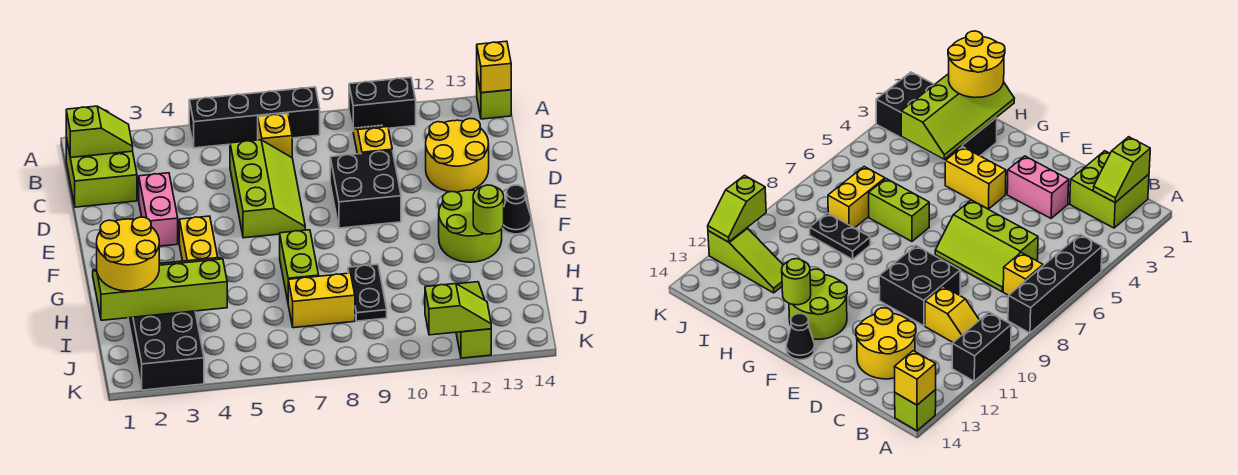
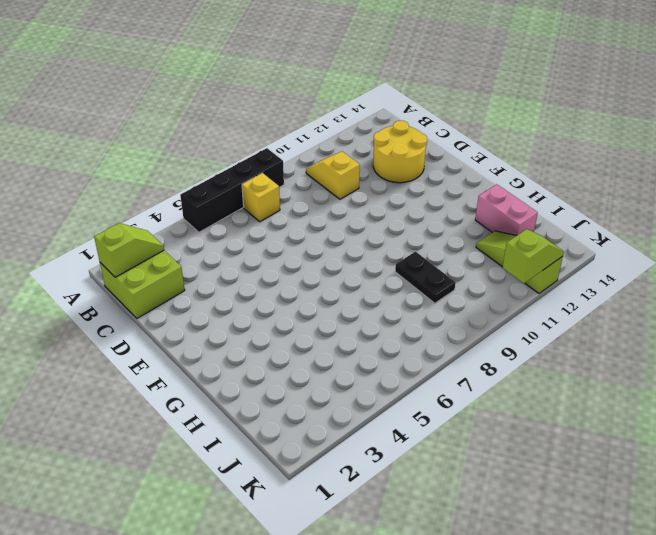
pink brick H13:I13 level 1 -> pink brick D3:E3 level 1
none -> black brick A10:A11 level 1
none -> lime brick A14 level 1
none -> lime slope C6:E7 level 1 top 6

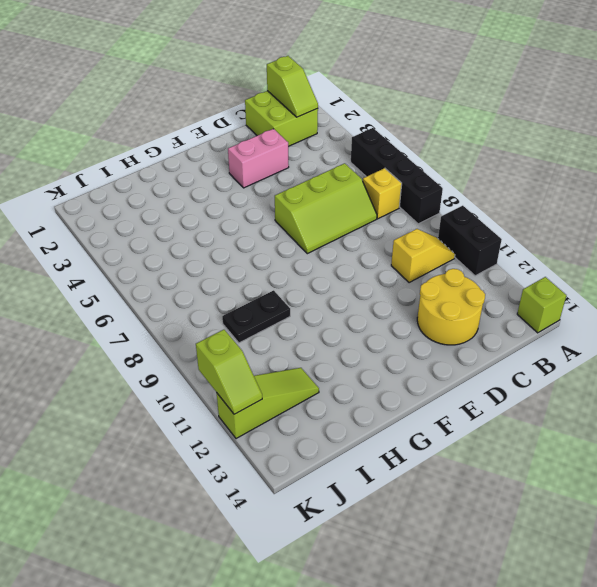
none -> black brick D9:E10 level 1
none -> yellow brick F4:G4 level 1
none -> lime round brick F12:G13 level 1

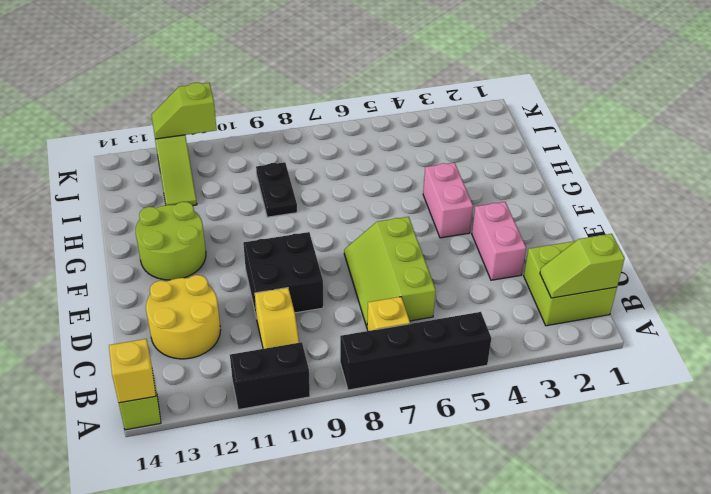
pink brick F4:G4 level 1 -> yellow brick F4:G4 level 1
none -> black cone F14 level 1
none -> lime brick G7:H7 level 1
none -> black brick H2:K3 level 1

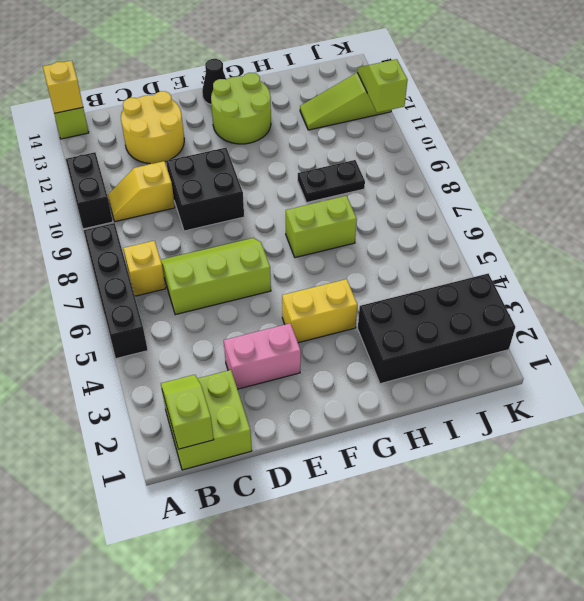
none -> yellow brick I7:I8 level 1
none -> lime round brick G13 level 2
none -> lime slope H1:I4 level 2 top I

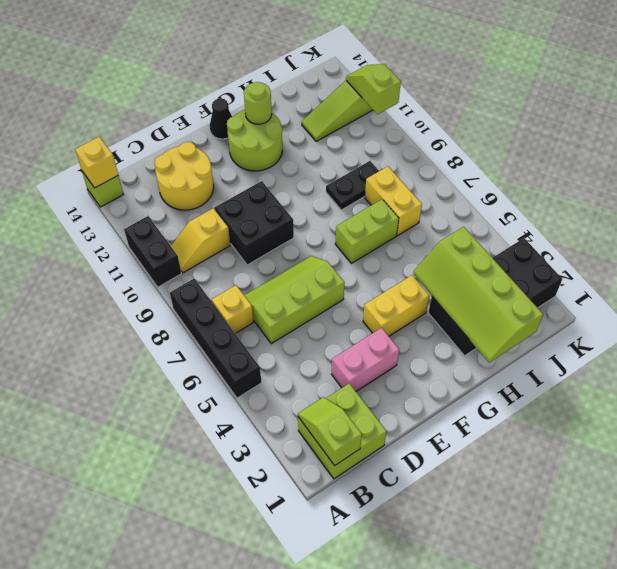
none -> yellow round brick H1:I2 level 3

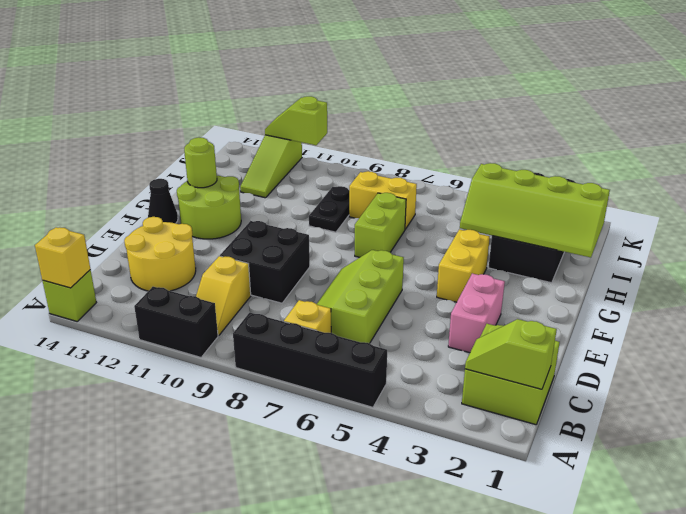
none -> yellow round brick H1:I2 level 3

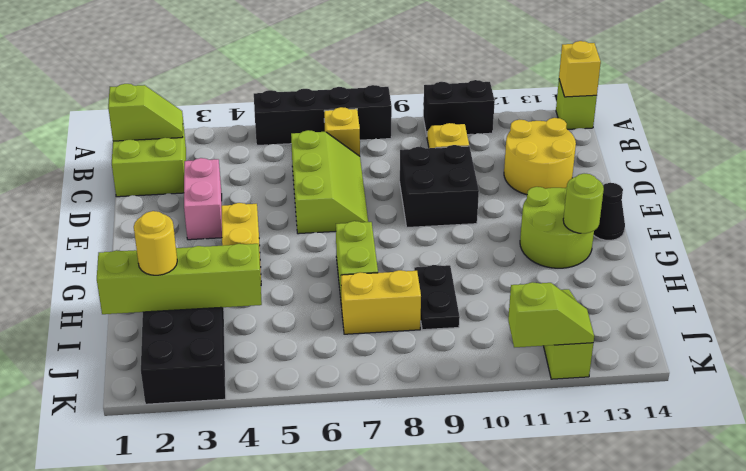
yellow round brick I2 level 3 -> yellow round brick H1:I2 level 3

